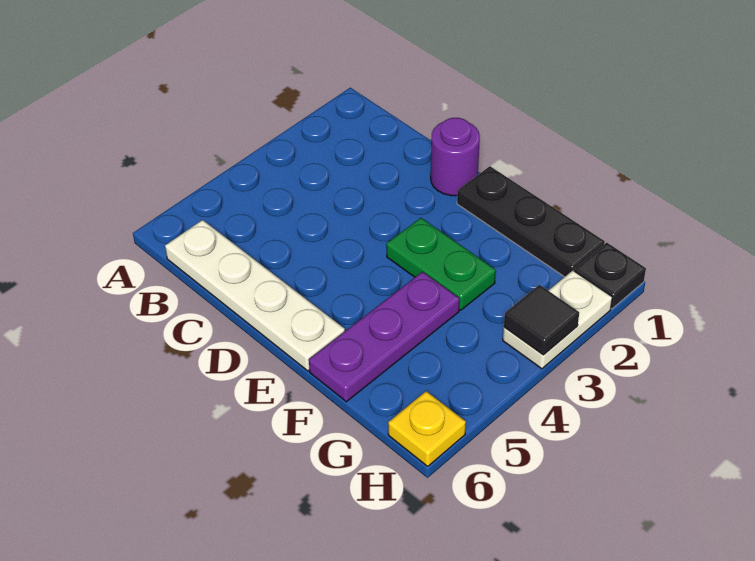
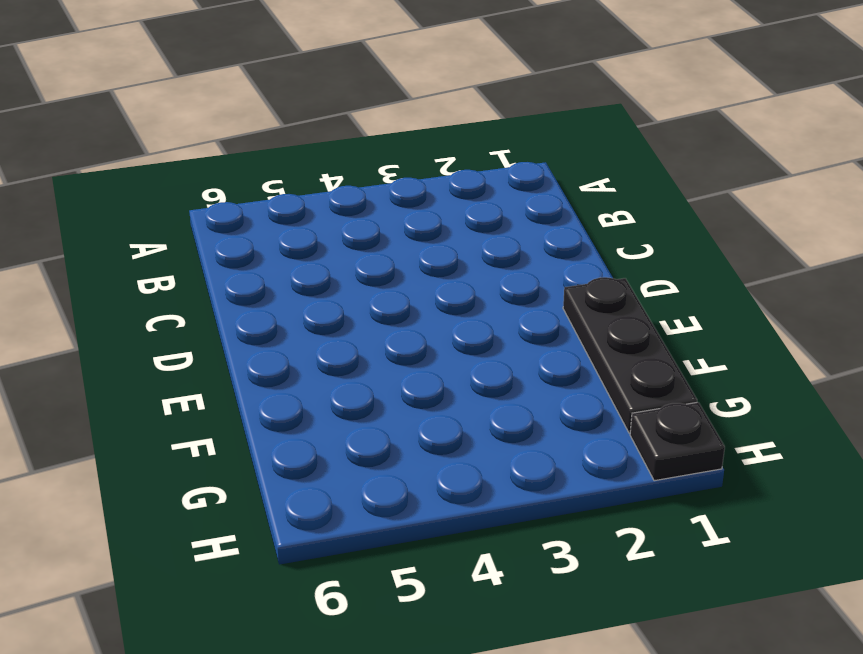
none -> white plate B6:E6 level 1
none -> purple round brick D1 level 1

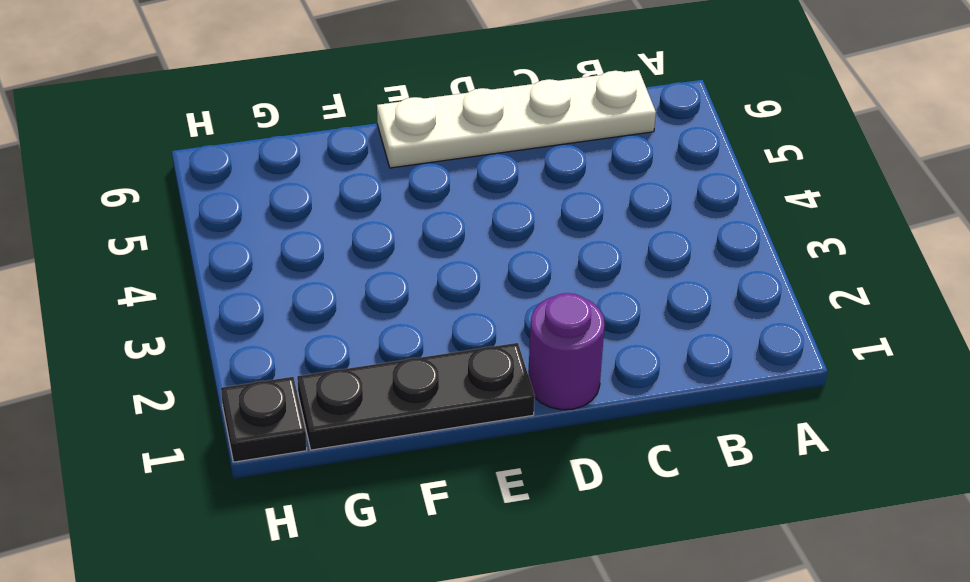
none -> green plate E3:F3 level 1
none -> purple plate F4:F6 level 1

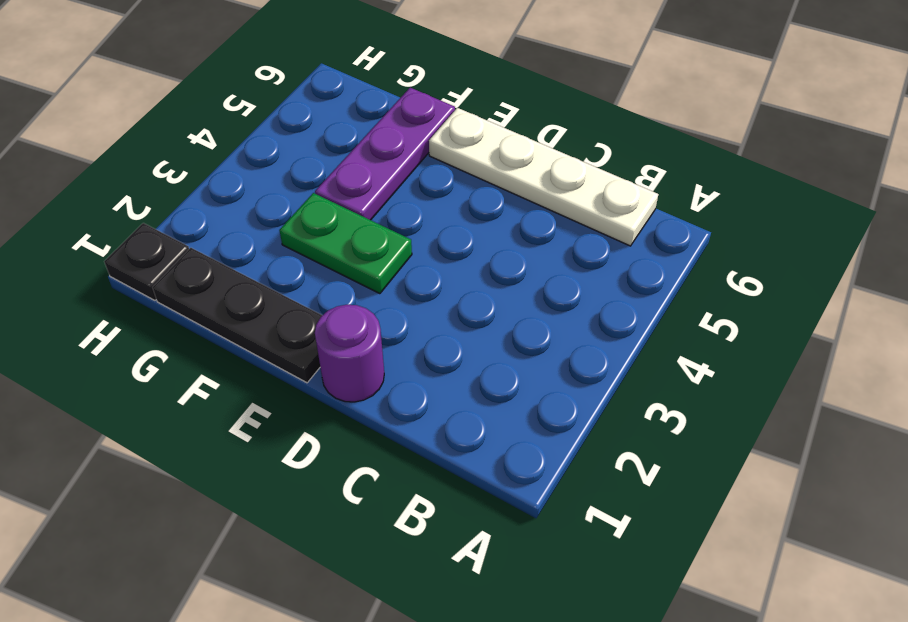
none -> white plate H2:H3 level 1
none -> yellow plate H6 level 1

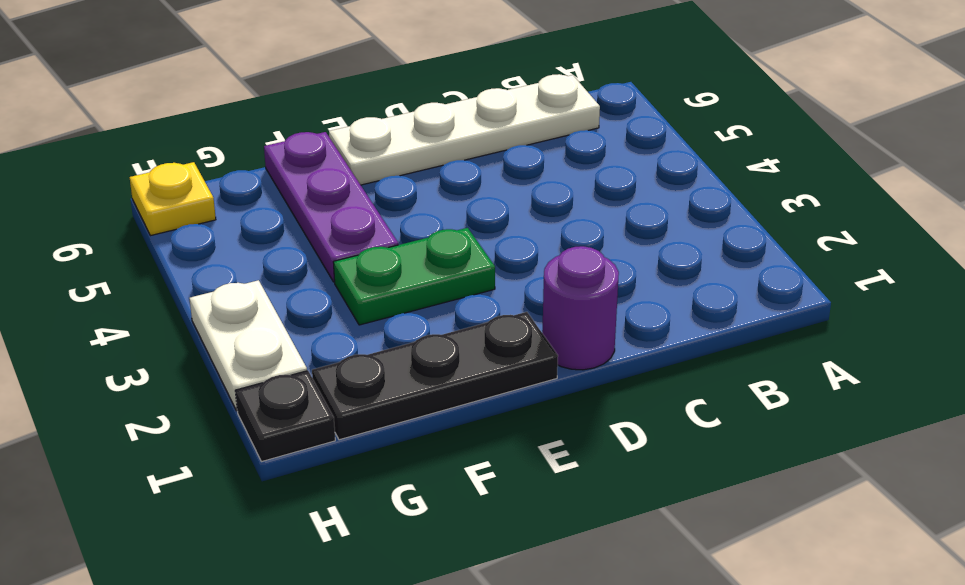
none -> black tile H3 level 2

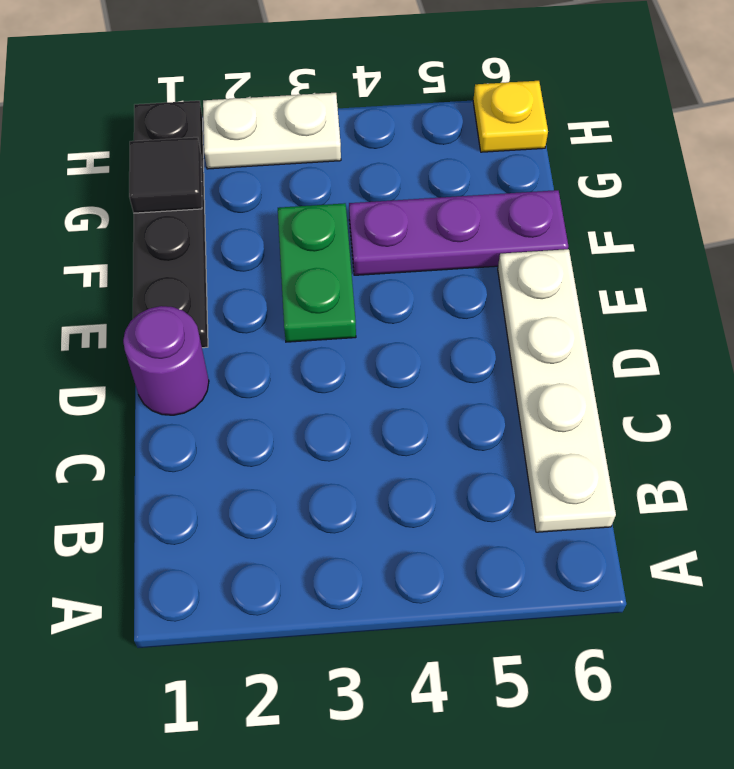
black tile G1 level 2 -> black tile H3 level 2

